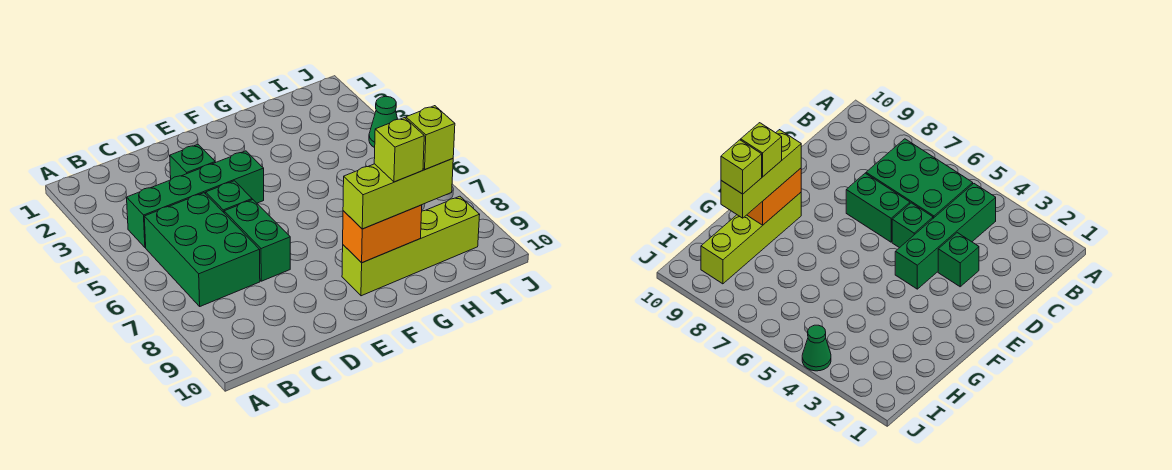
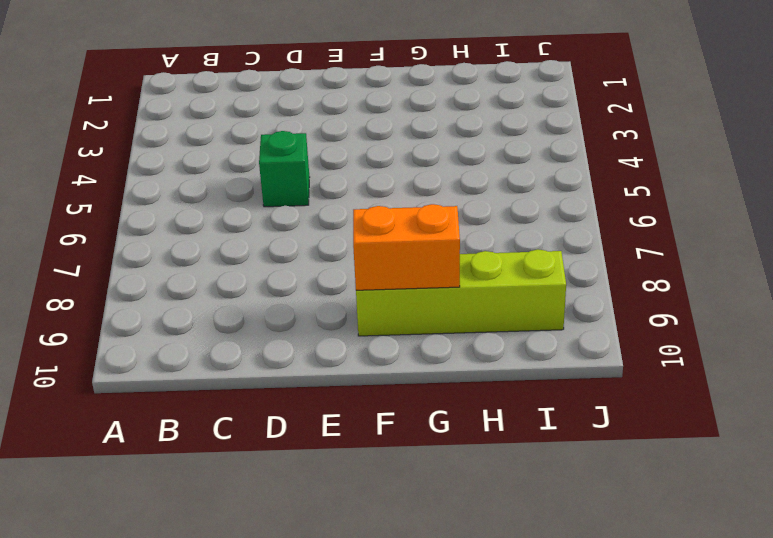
none -> green brick B4:E4 level 1
none -> green brick B5:C7 level 1

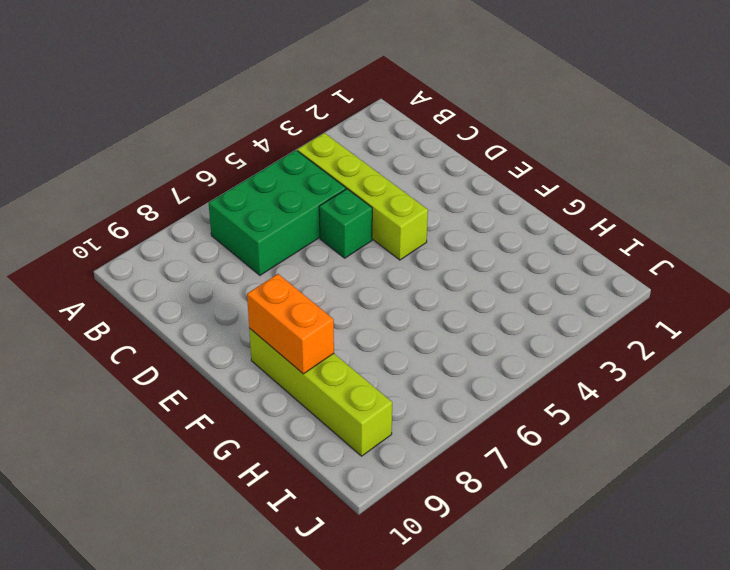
lime brick B4:E4 level 1 -> green brick B4:E4 level 1
none -> green brick D3 level 1
none -> green brick D6:D7 level 1

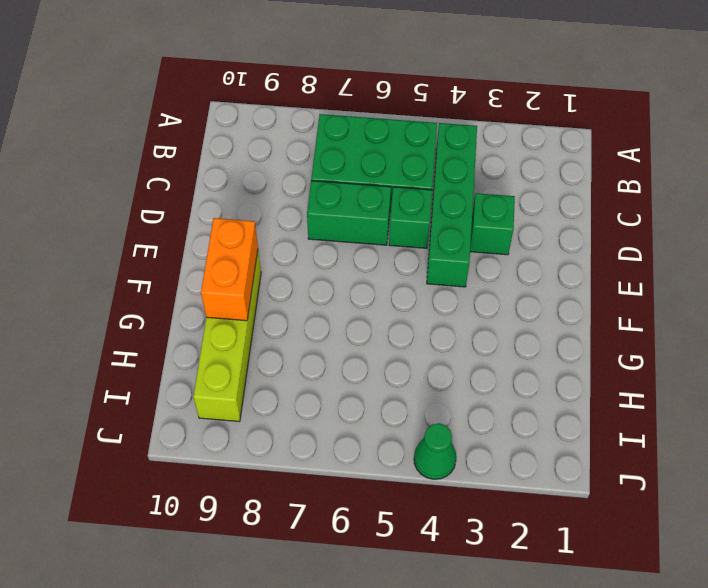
none -> lime brick F9:H9 level 3
none -> lime brick G9 level 4

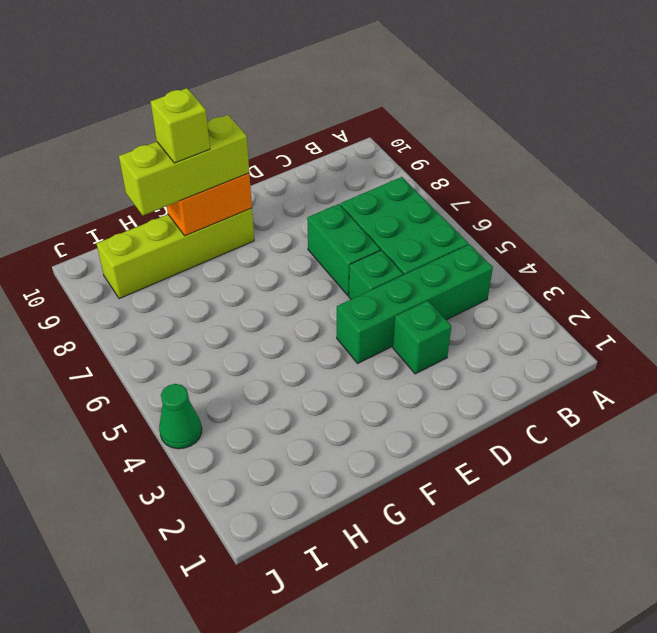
none -> lime brick H9 level 4

